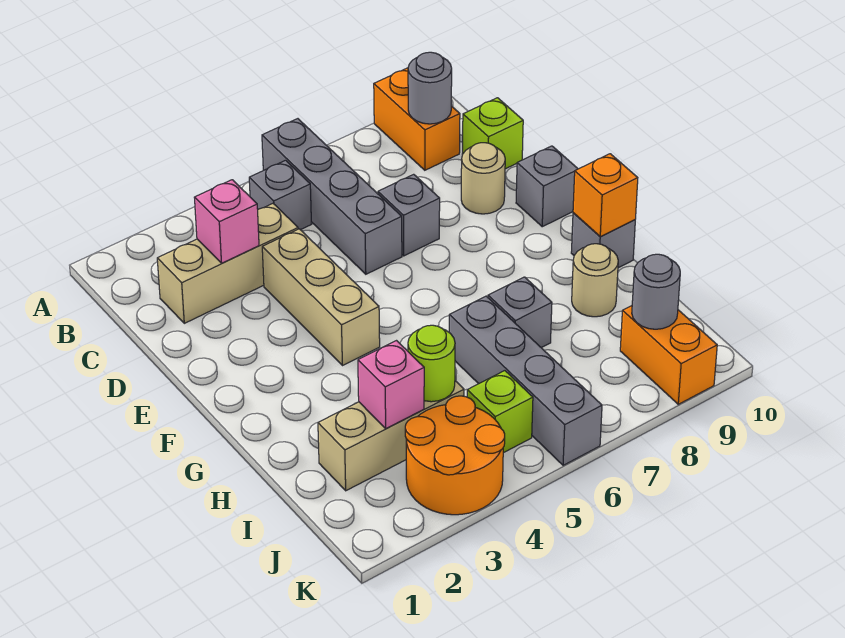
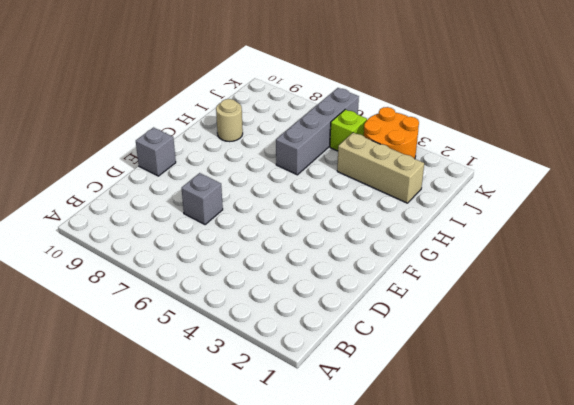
none -> grey brick A6:D6 level 1
none -> orange brick A9:B9 level 1
none -> grey brick B5 level 1

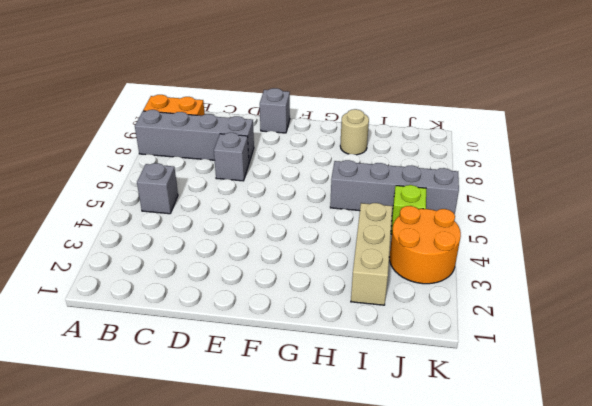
grey brick A8:D8 level 1 -> grey brick A6:D6 level 1
none -> tan brick C2:C4 level 1
none -> lime brick C10 level 1
none -> tan brick D4:F4 level 1

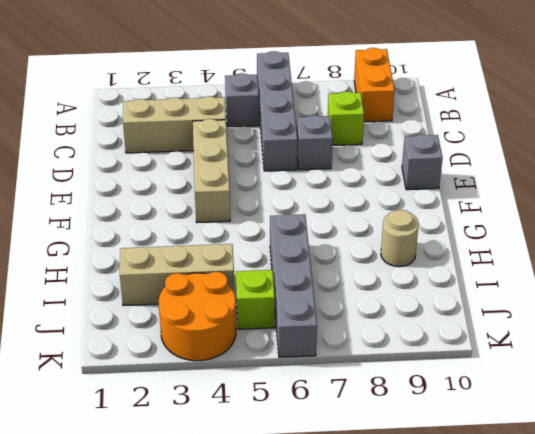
lime brick C8 level 1 -> lime brick C10 level 1
none -> tan round brick D9 level 1
none -> grey brick G10 level 1
none -> grey brick H7 level 1

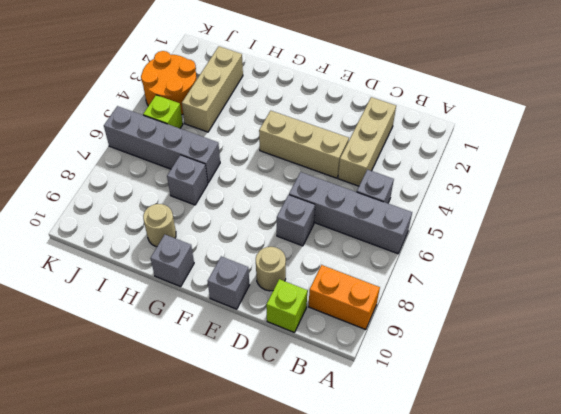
none -> orange brick J9:K9 level 1
none -> grey round brick B9 level 2
none -> pink brick C3 level 2

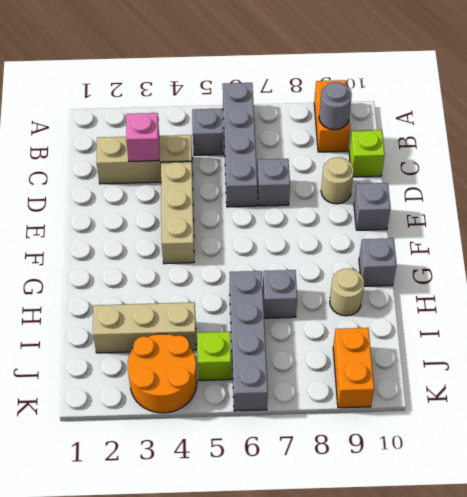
none -> orange brick G10 level 2
none -> pink brick I3 level 2
none -> lime round brick I4 level 2

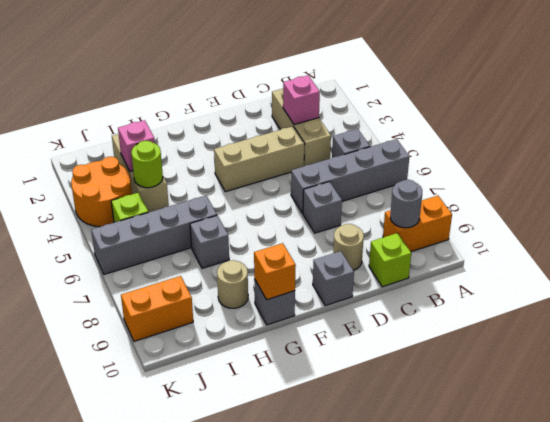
none -> grey round brick J9 level 2

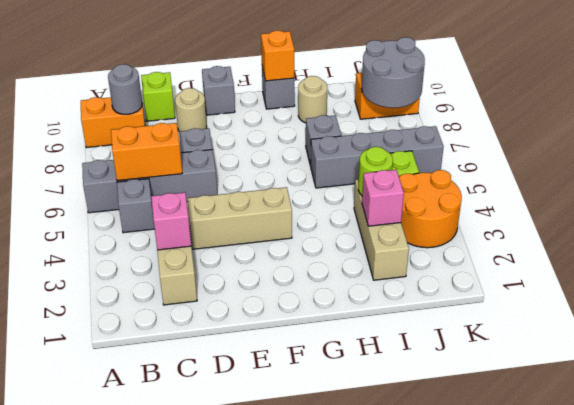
orange brick B6:C6 level 2 -> none
grey round brick J8:K9 level 2 -> grey round brick J9 level 2

